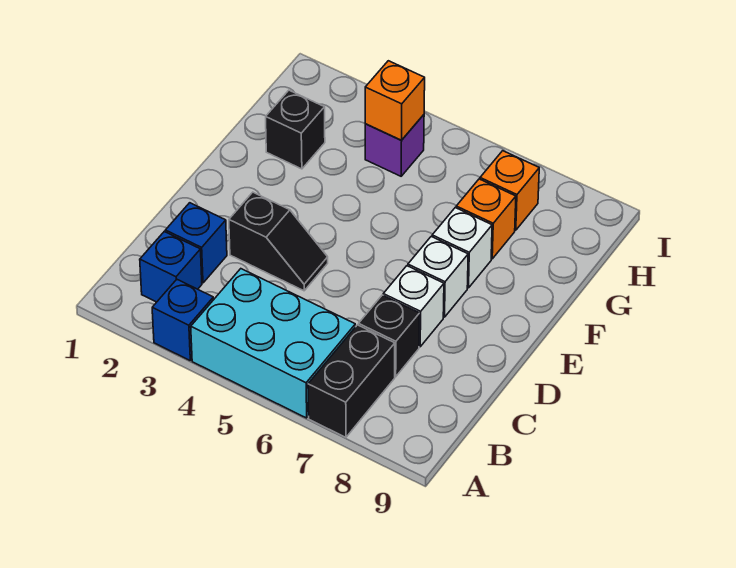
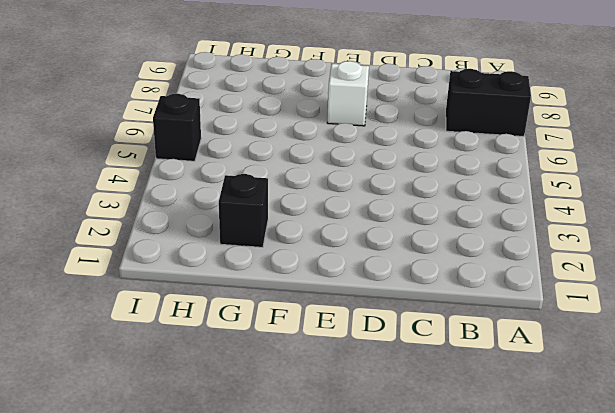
black brick I5 level 1 -> black brick C7 level 1
none -> blue brick A3 level 1
none -> cyan brick A4:B6 level 1
none -> blue brick B2 level 1

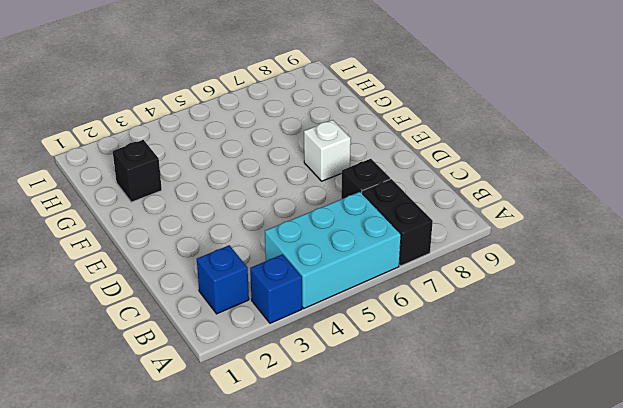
none -> blue brick C2 level 1
none -> black slope D3:D4 level 1 top 3
none -> white brick D7 level 1

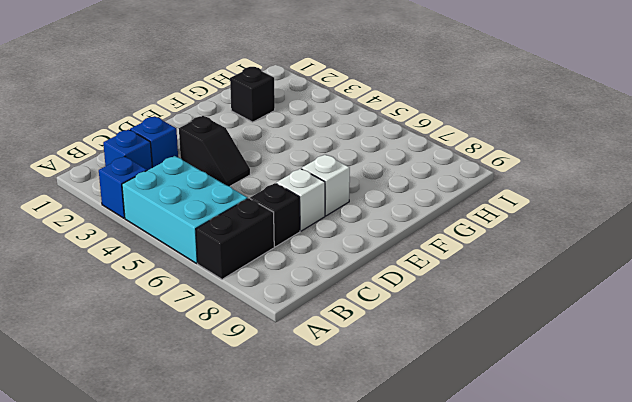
none -> white brick F7 level 1
none -> orange brick G7 level 1
none -> purple brick H4 level 1

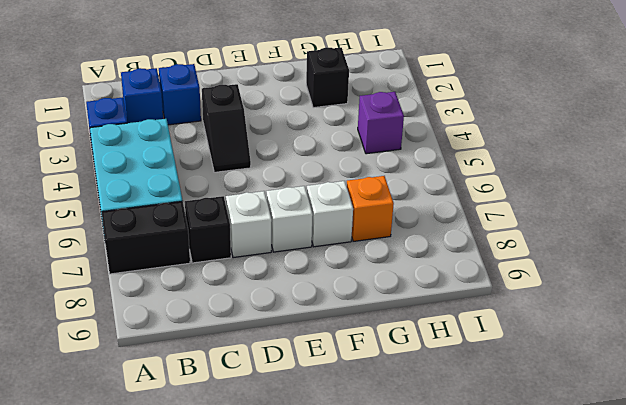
none -> orange brick H7 level 1
none -> orange brick H4 level 2

